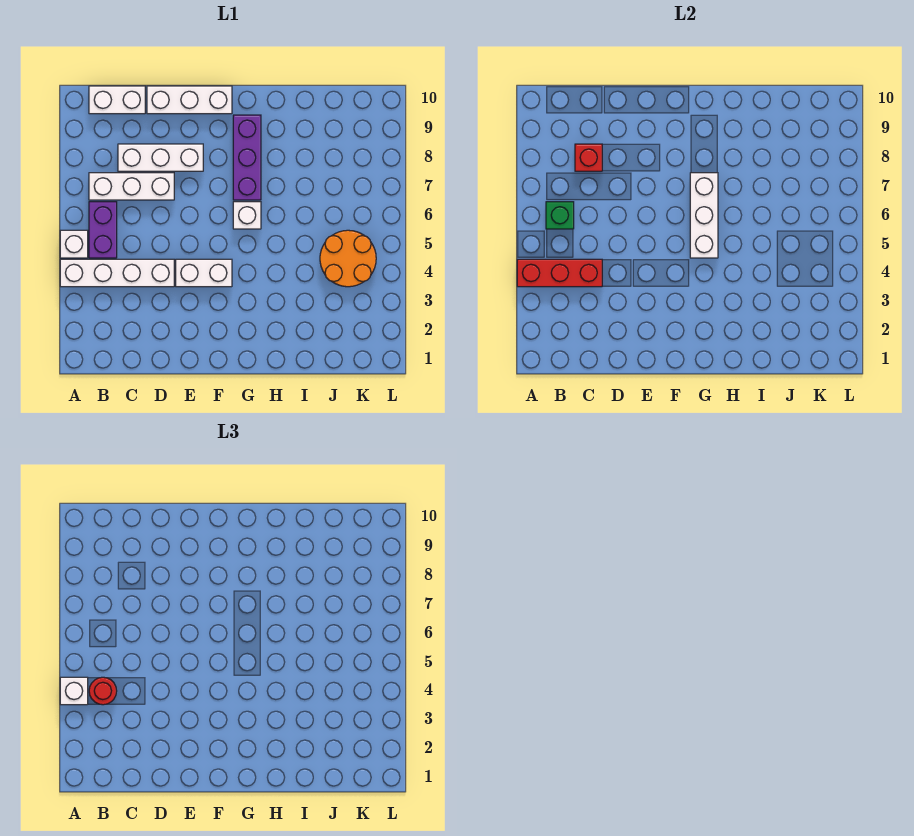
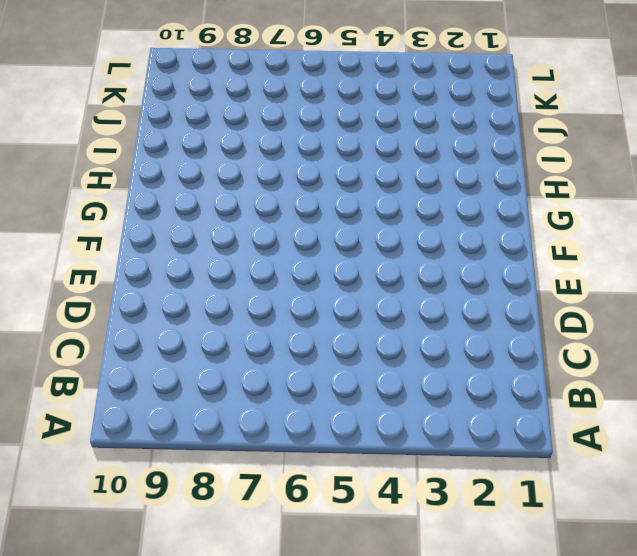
none -> white brick A4:D4 level 1
none -> white brick A5 level 1
none -> purple brick B5:B6 level 1

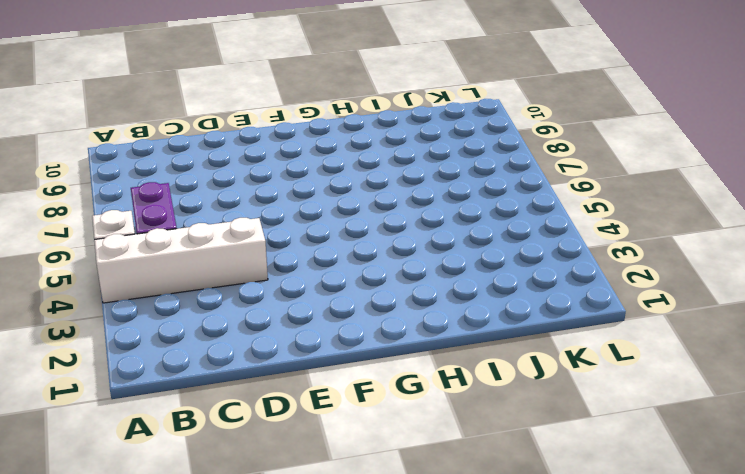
none -> white brick B7:D7 level 1
none -> white brick B10:C10 level 1
none -> white brick C8:E8 level 1

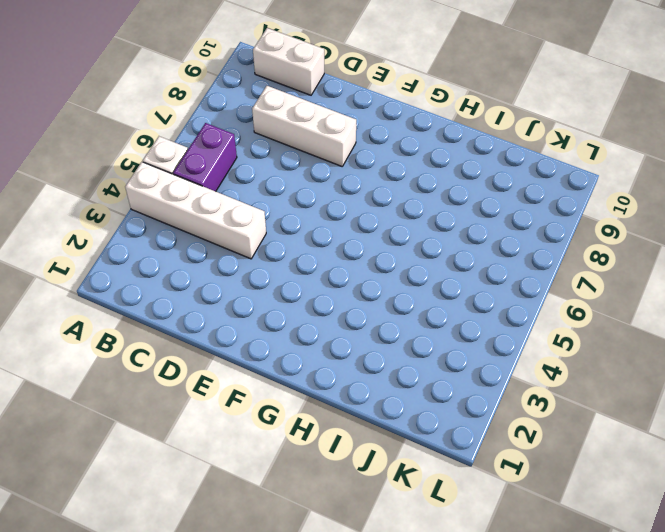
none -> white brick B7:D7 level 1
none -> white brick D10:F10 level 1
none -> white brick E4:F4 level 1

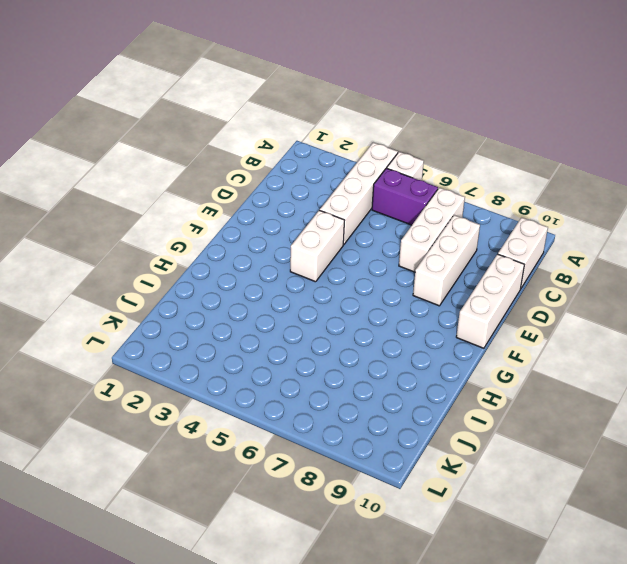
none -> white brick G6 level 1
none -> purple brick G7:G9 level 1
none -> orange round brick J4:K5 level 1

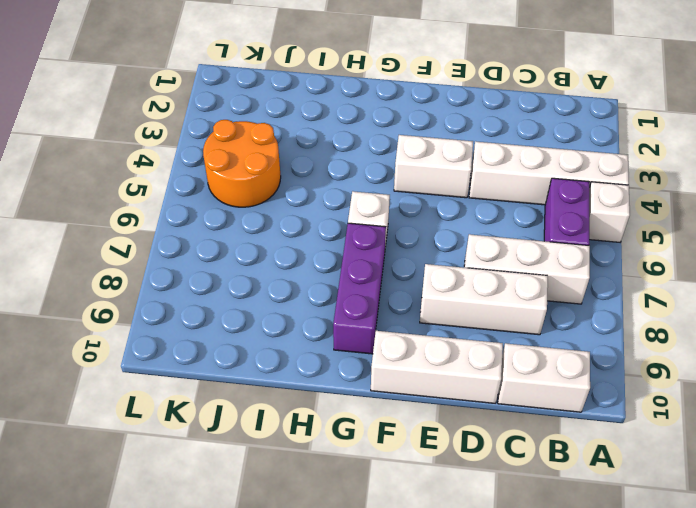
none -> red brick A4:C4 level 2
none -> green brick B6 level 2
none -> red brick C8 level 2

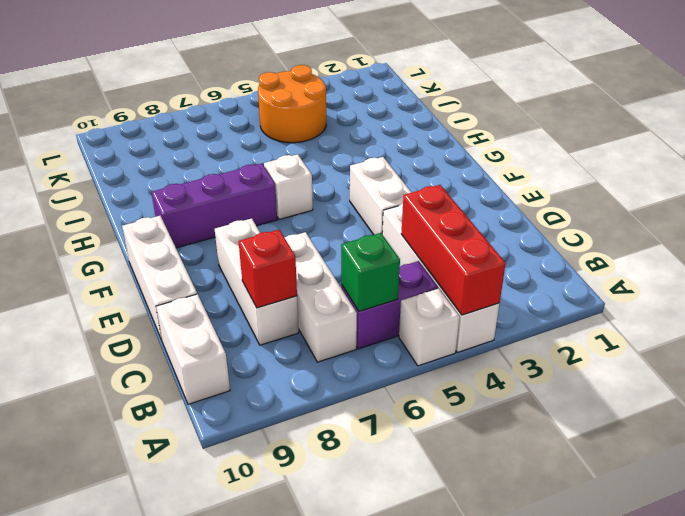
none -> white brick G5:G7 level 2
none -> white brick A4 level 3
none -> red round brick B4 level 3

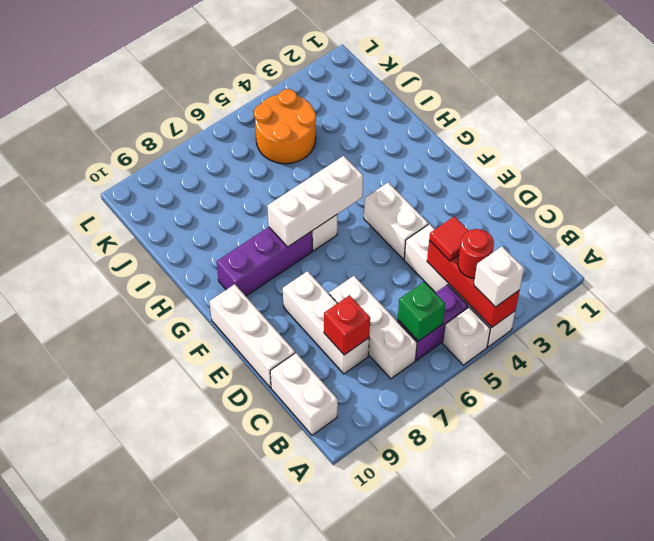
red tile C4 level 3 -> none

